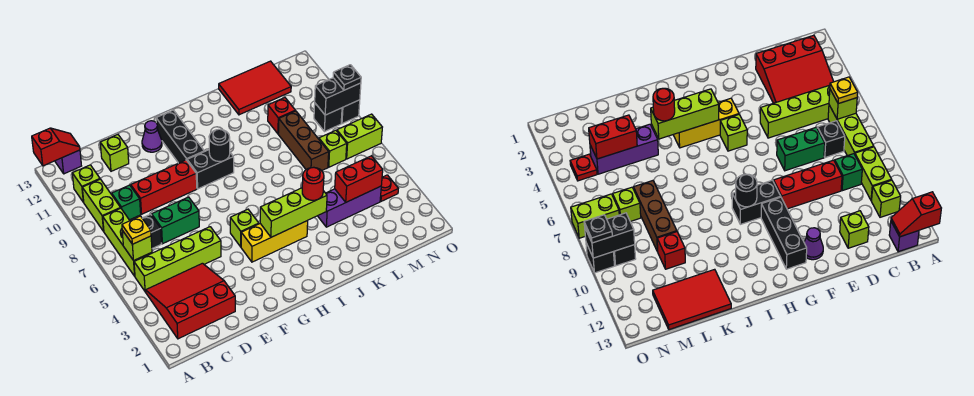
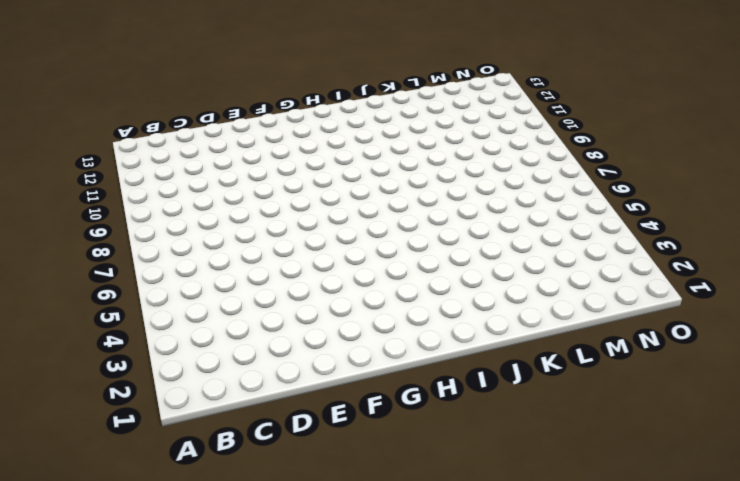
none -> red slope B2:D4 level 1 top 2
none -> lime brick B5:E5 level 1
none -> lime brick B6:B8 level 1
none -> lime brick B9:B10 level 1

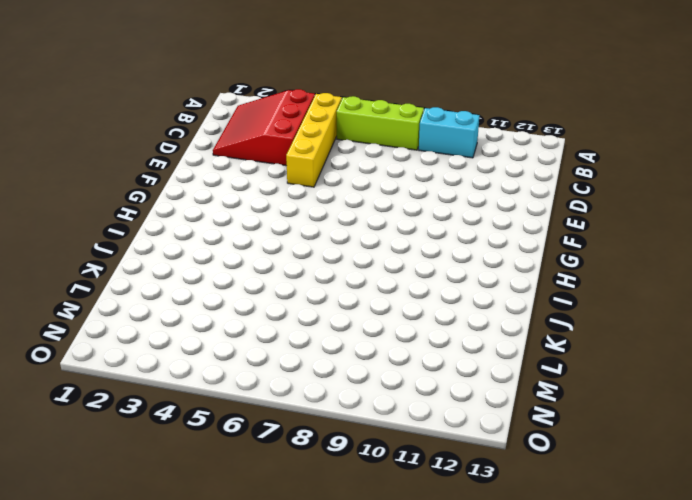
red slope B2:D4 level 1 top 4 -> red slope B2:D4 level 1 top 2
yellow brick B5:E5 level 1 -> lime brick B5:E5 level 1
cyan brick B9:B10 level 1 -> lime brick B9:B10 level 1
none -> lime brick B11 level 1
none -> purple brick B13 level 1
none -> black brick C7 level 1
none -> green brick C9 level 1

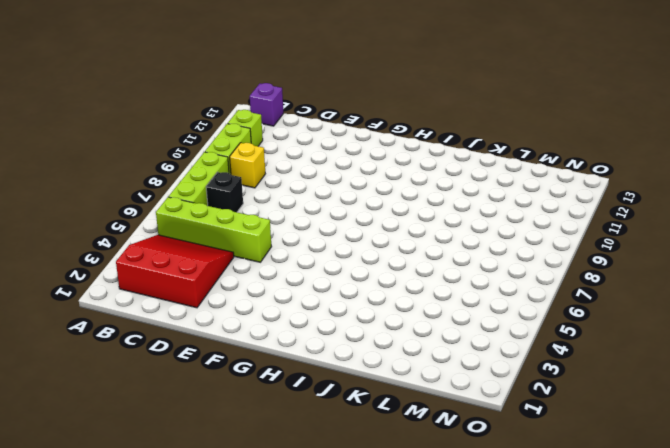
yellow brick C9 level 1 -> green brick C9 level 1
none -> green brick D7:E7 level 1
none -> red brick D9:F9 level 1
none -> lime brick D12 level 1
none -> purple cone F12 level 1

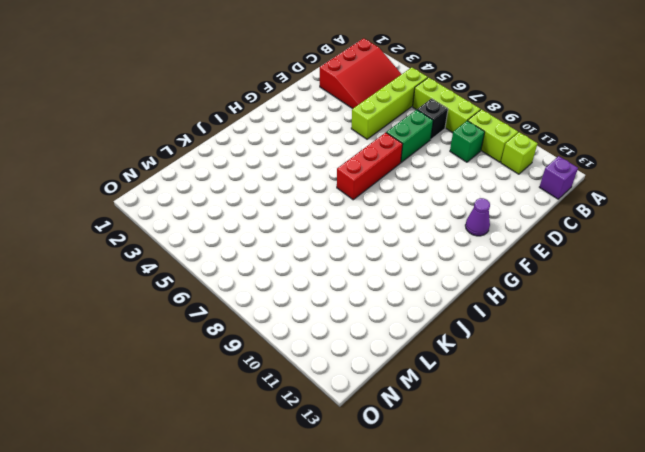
red brick F7:H7 level 1 -> red brick D9:F9 level 1
none -> lime brick D12 level 1
none -> yellow brick G4:I4 level 1
none -> lime brick G5 level 1
none -> black brick G9:H9 level 1

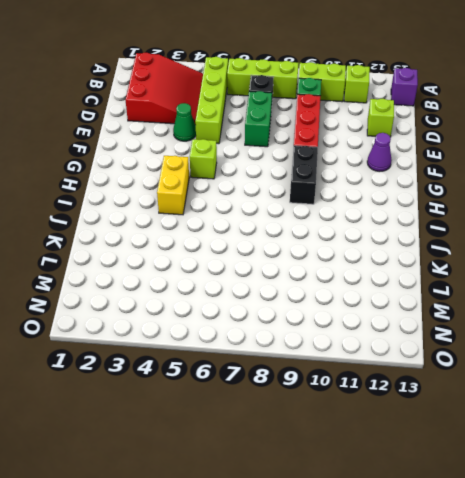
green cone E4 level 1 -> none
yellow brick H4:I4 level 1 -> yellow brick G4:I4 level 1
none -> black brick G10:G12 level 1
none -> purple brick K4:M4 level 1
none -> red tile K12:M13 level 1
none -> brown brick L7:L9 level 1

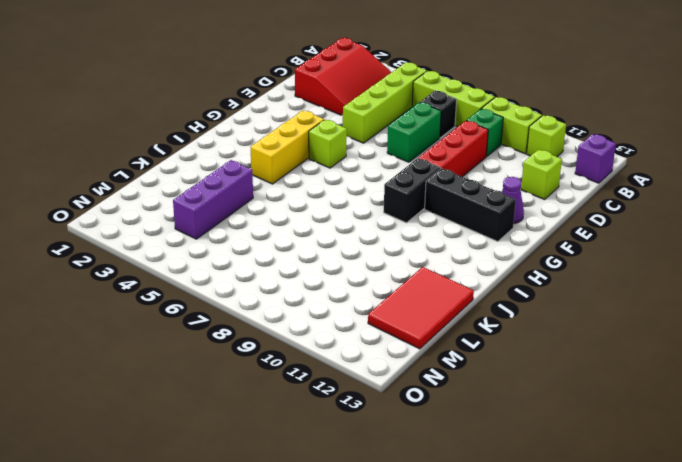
none -> brown brick L7:L9 level 1
none -> red brick L10 level 1
none -> lime brick M7 level 1
none -> red plate N4 level 1

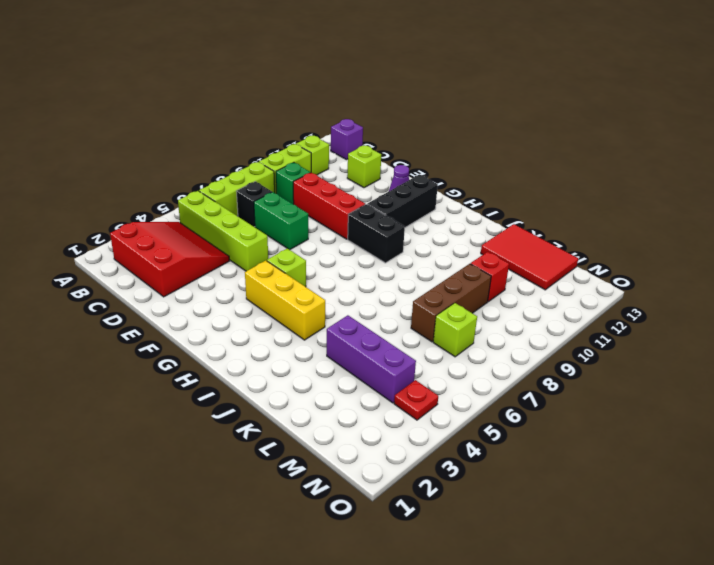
none -> lime brick N7:O7 level 1
none -> black brick N9 level 1
none -> black brick O9 level 1
none -> red slope A13:B13 level 2 top A

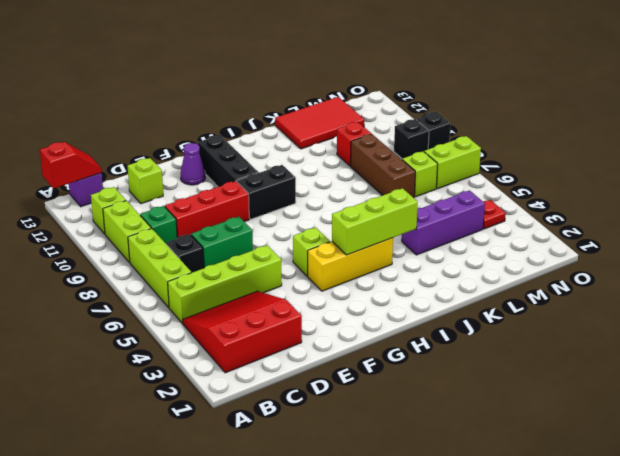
none -> lime brick B6 level 2
none -> black round brick H9 level 2
none -> red brick L4:M4 level 2
none -> black brick N9:O9 level 2

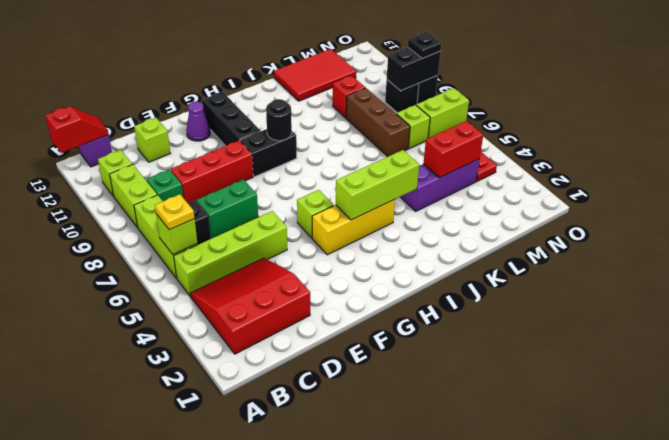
none -> red round brick J4 level 3

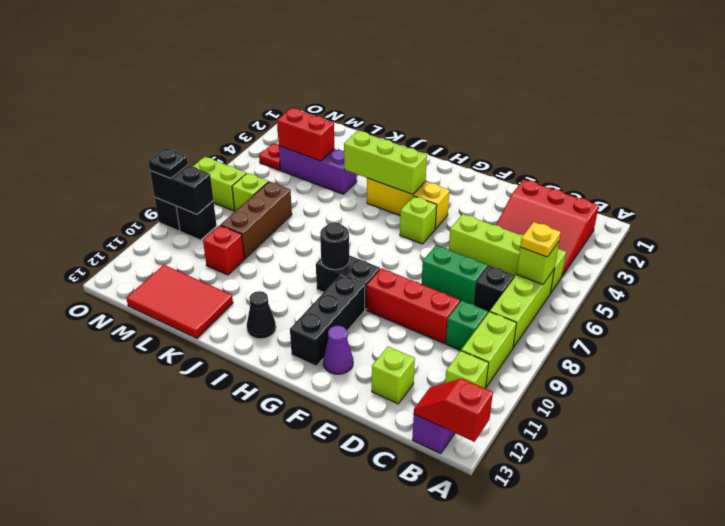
black cone I12 level 1 -> none
none -> red round brick J4 level 3

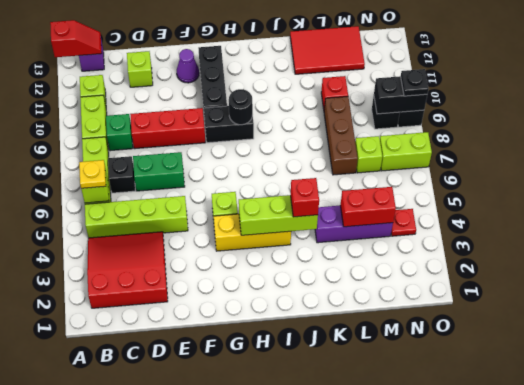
red brick J4 level 3 -> red round brick J4 level 3

